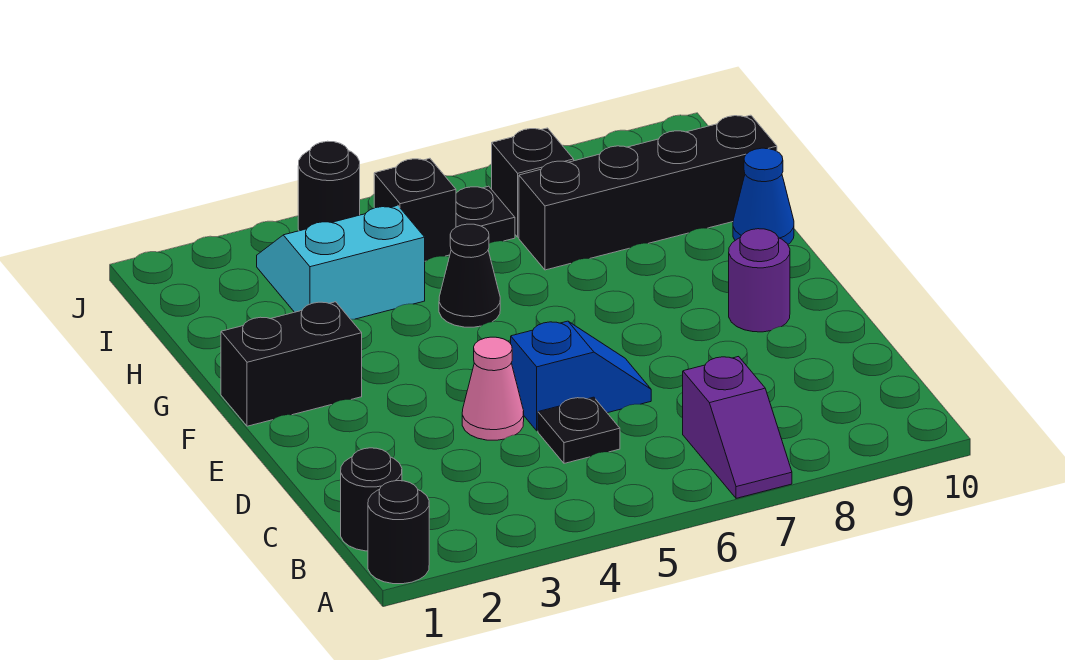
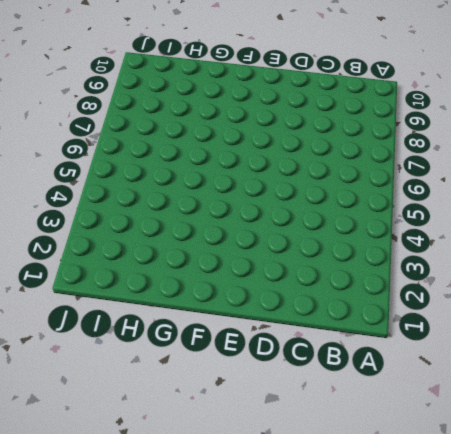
none -> black round brick A1 level 1
none -> purple slope A7:B7 level 1 top B
none -> black round brick B1 level 1

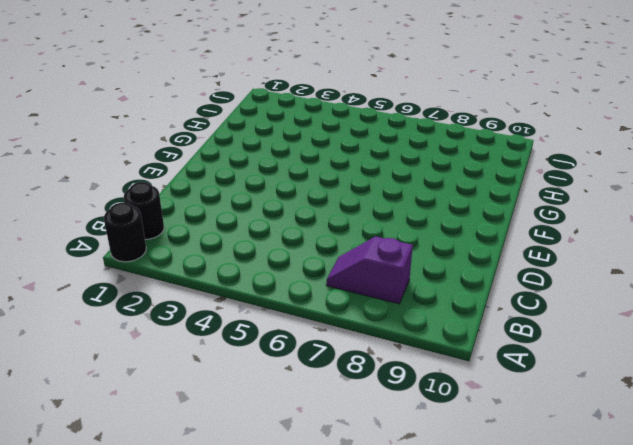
purple slope B7:B8 level 1 top 8 -> purple slope A7:B7 level 1 top B
none -> black plate C5 level 1
none -> pink cone D4 level 1
none -> blue slope D5:D6 level 1 top 5

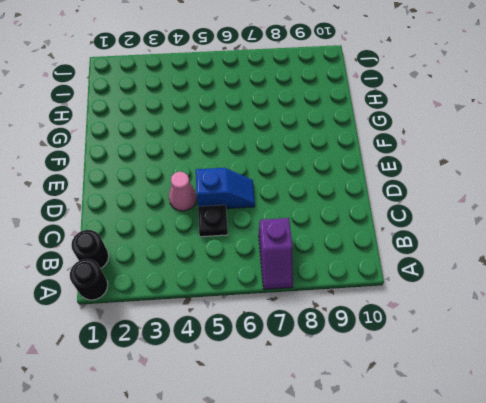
none -> purple round brick E9 level 1
none -> black brick F1:F2 level 1
none -> black cone G5 level 1

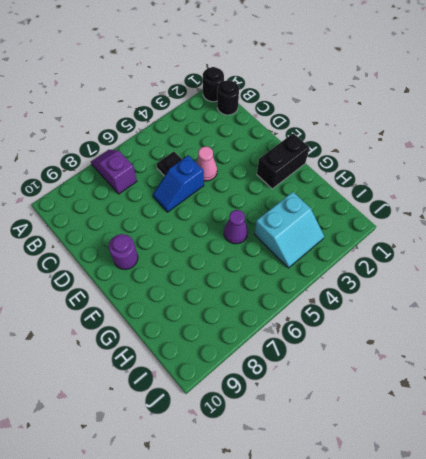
purple cone G5 level 1 -> black cone G5 level 1
none -> blue cone G10 level 1
none -> black brick H7:H10 level 1
none -> black brick I5 level 1

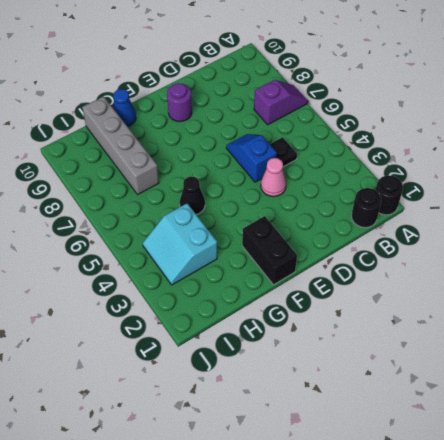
grey brick H7:H10 level 1 -> black brick H7:H10 level 1
none -> black brick I5 level 1
none -> black plate I6 level 1
none -> black brick I7 level 1

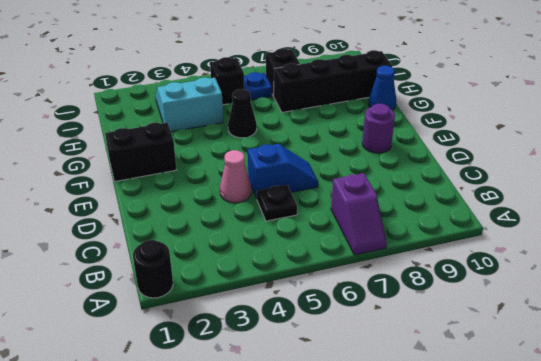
blue plate I6 level 1 -> black plate I6 level 1
none -> black round brick B1 level 1
none -> black round brick J4 level 1

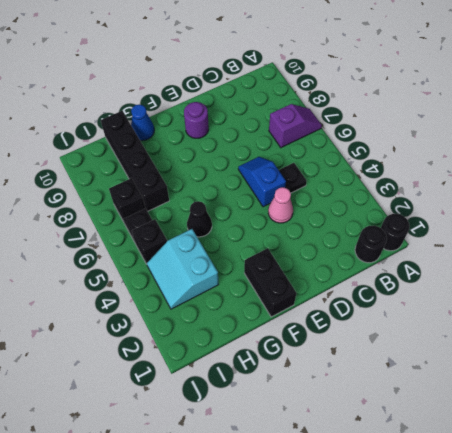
none -> black round brick J4 level 1

